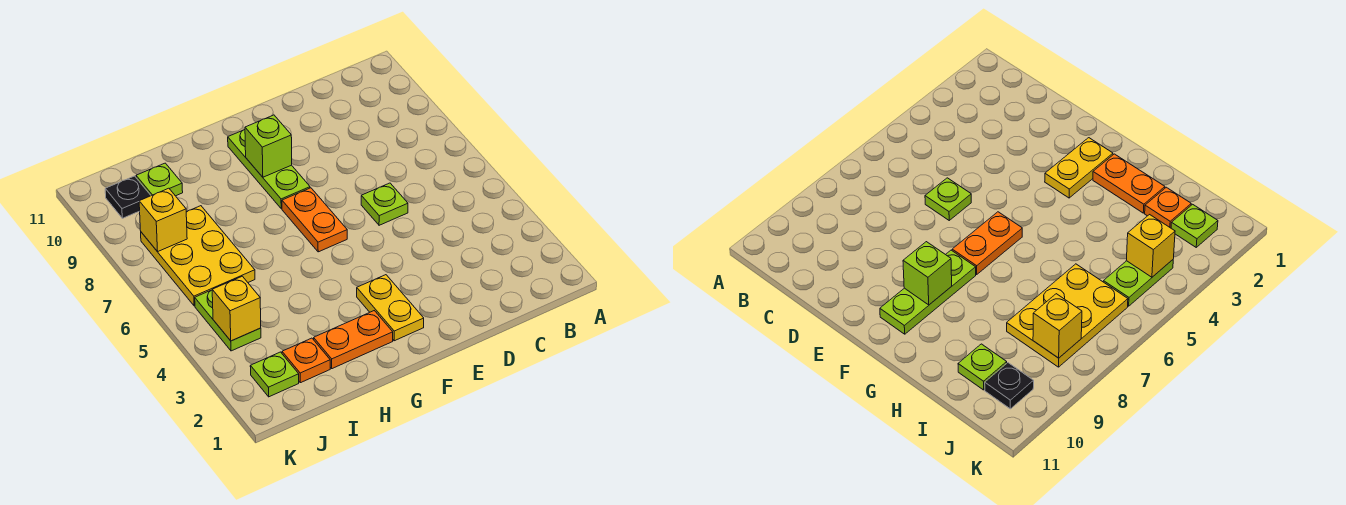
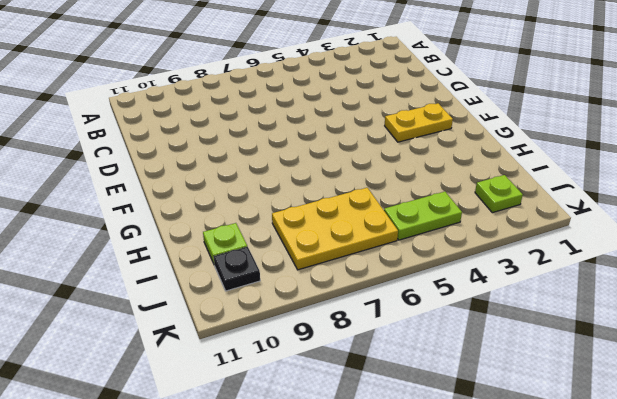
none -> lime plate D6 level 1
none -> orange plate F6:F7 level 1
none -> lime plate F8:F10 level 1

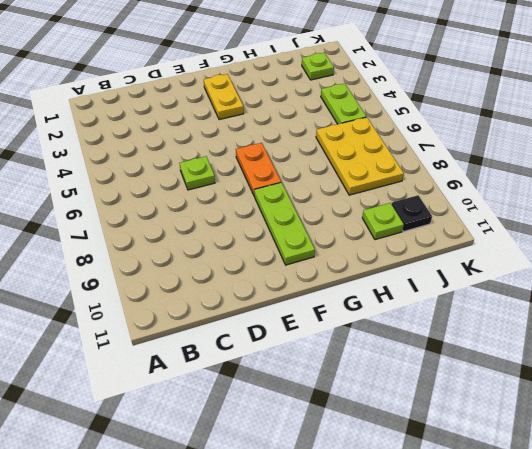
none -> orange plate G2:H2 level 1
none -> orange plate I2 level 1
none -> lime brick F9 level 2

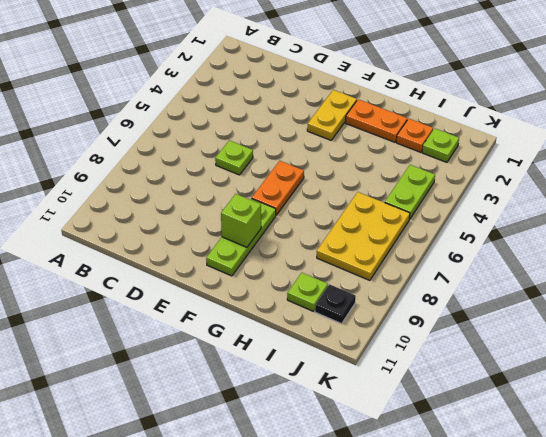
none -> yellow brick J4 level 2
none -> yellow brick J8 level 2

